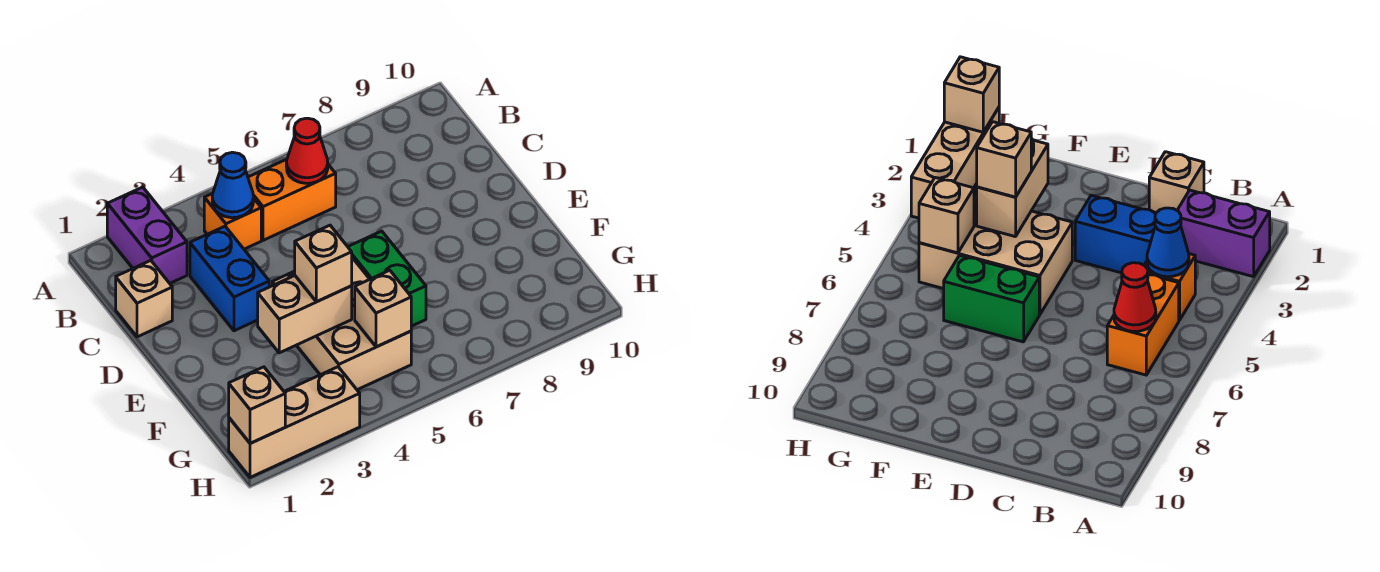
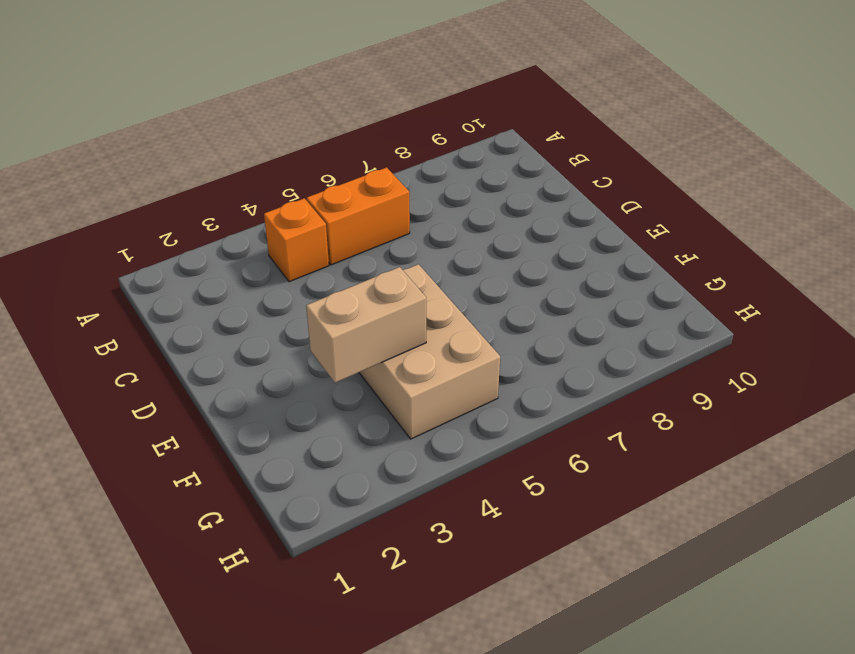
none -> purple brick A2:B2 level 1
none -> tan brick C1 level 1
none -> blue brick C3:D3 level 1

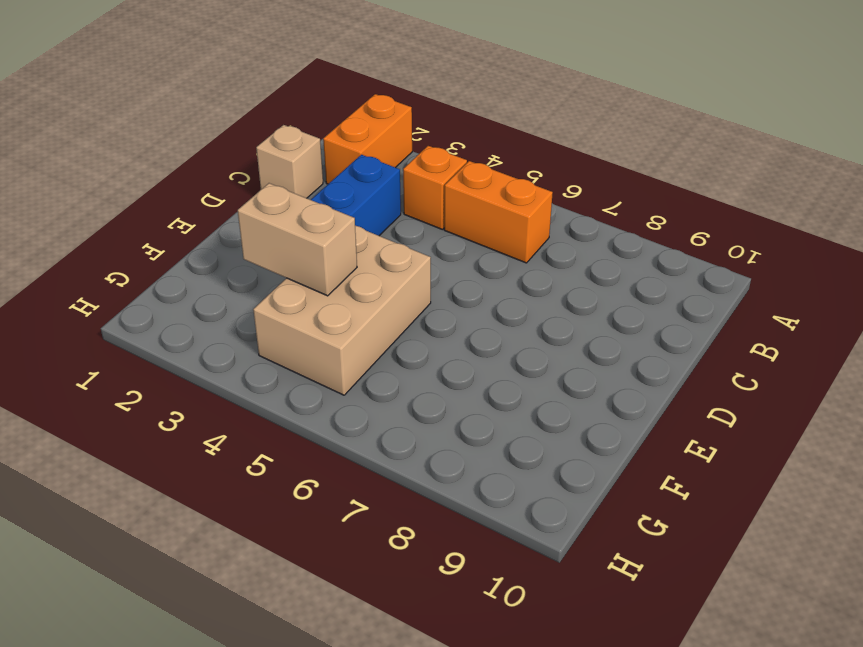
orange brick A2:B2 level 1 -> purple brick A2:B2 level 1
none -> green brick E6:F6 level 1
none -> tan brick H1:H3 level 1
none -> blue cone B4 level 2

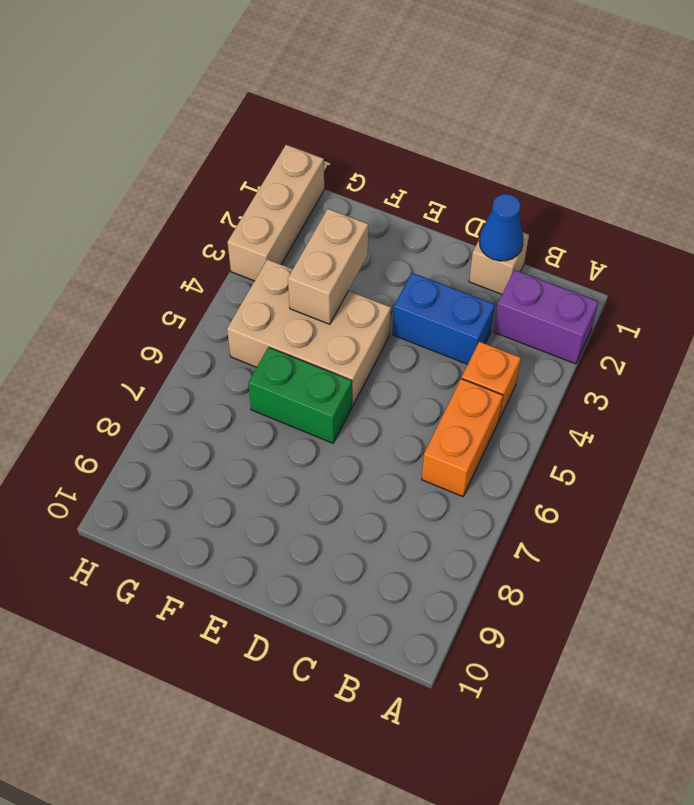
blue cone C1 level 2 -> blue cone B4 level 2
none -> red cone B6 level 2
none -> tan brick G5 level 2
none -> tan brick H1 level 2

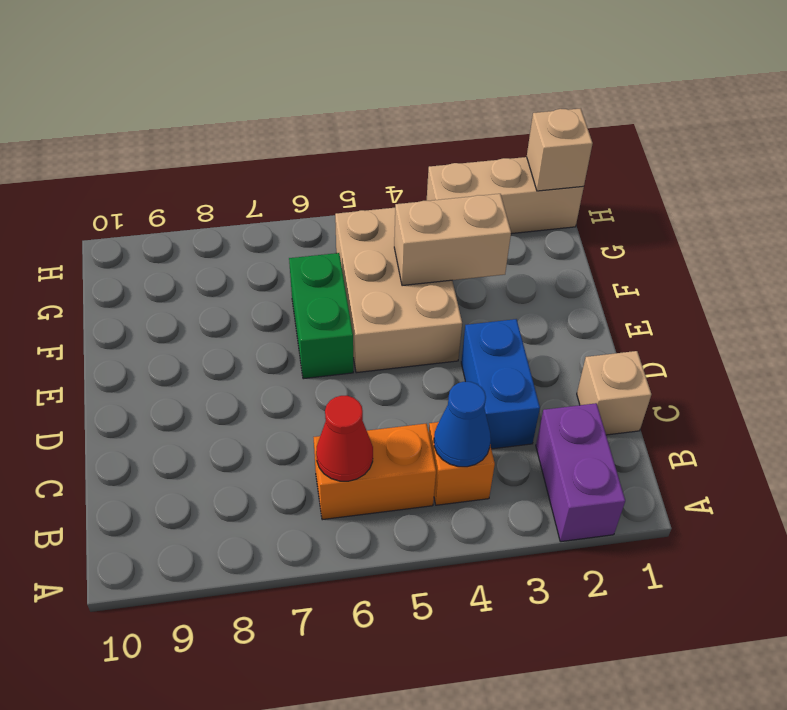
none -> tan brick G5 level 2
none -> tan brick F4 level 3

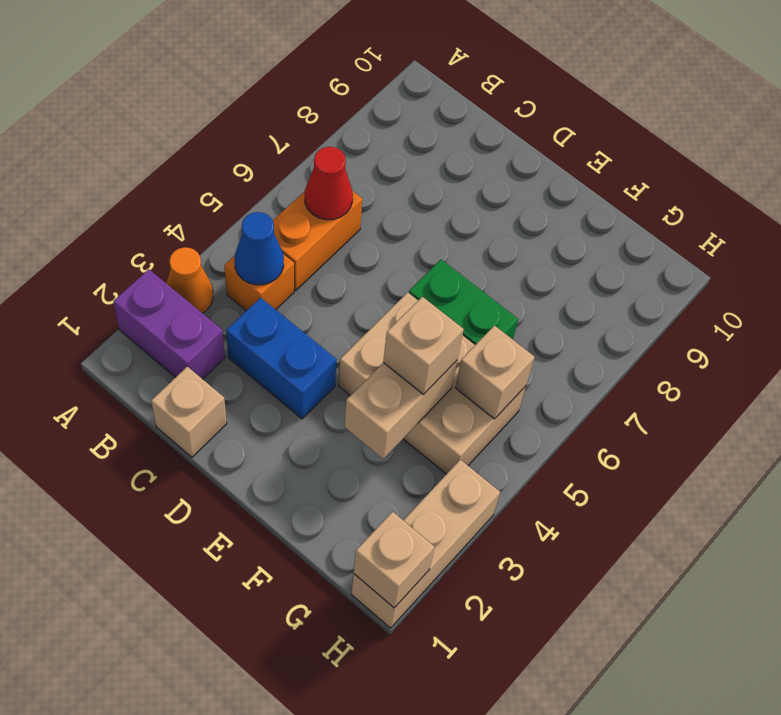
orange cone A3 level 1 -> none

